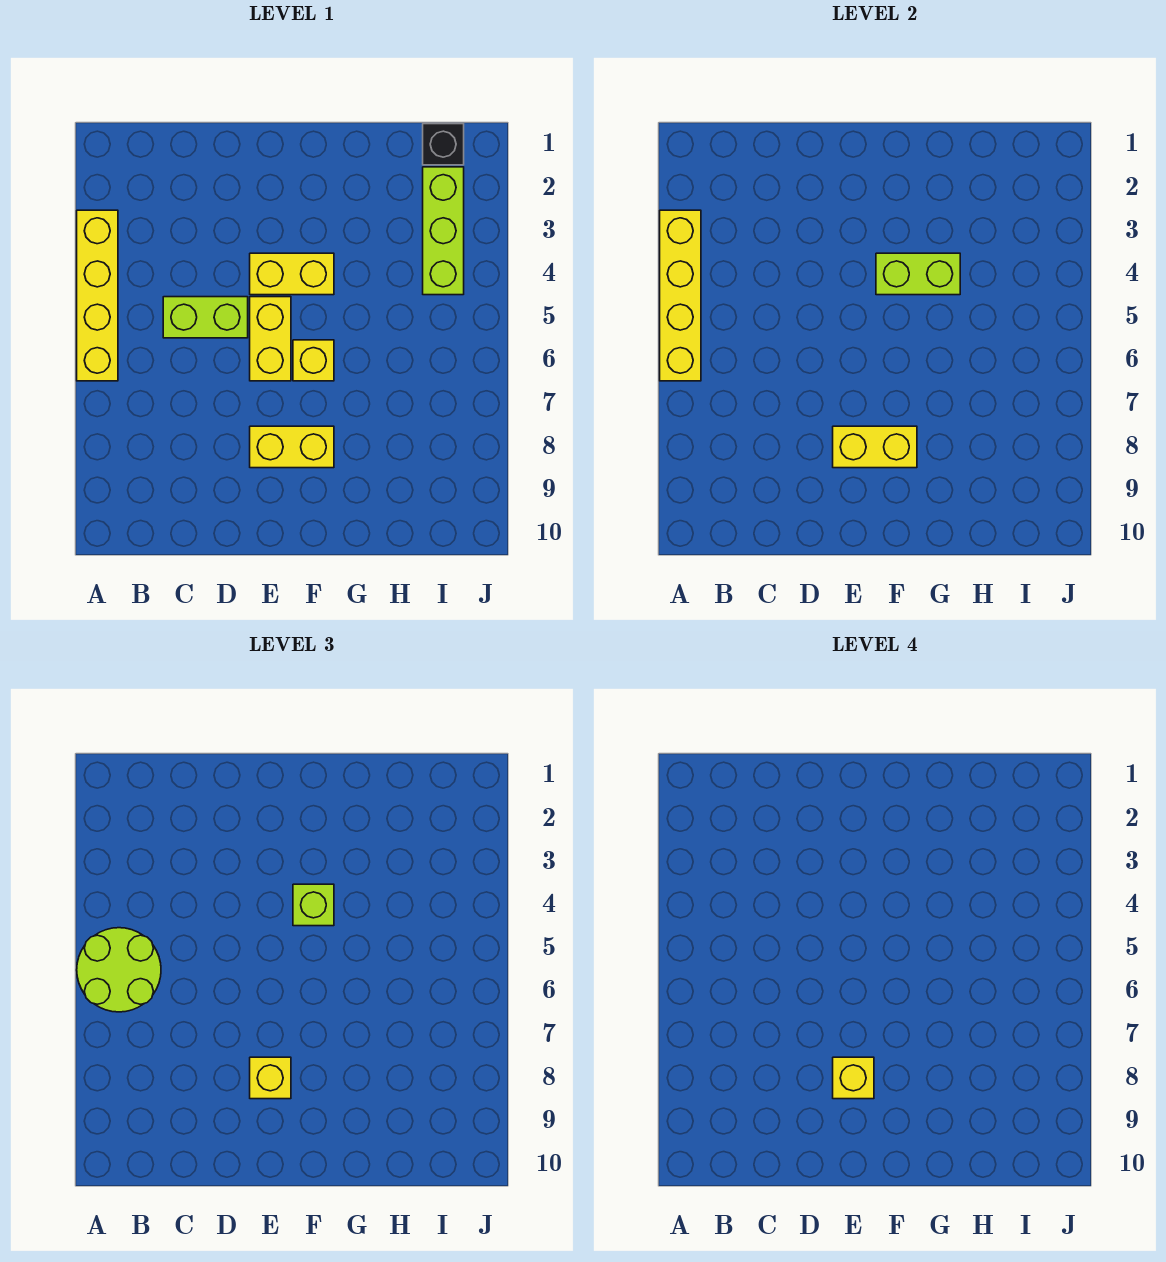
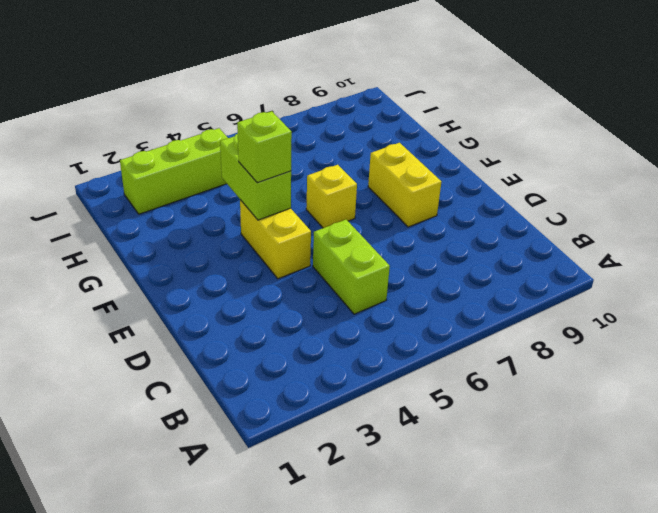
none -> yellow brick A3:A6 level 1
none -> yellow brick E5:E6 level 1
none -> black brick I1 level 1

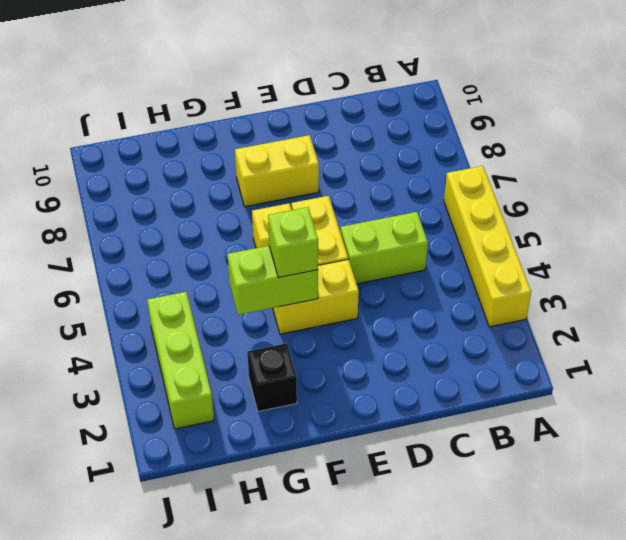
black brick G2 level 1 -> black brick I1 level 1
none -> yellow brick A3:A6 level 2
none -> yellow brick E8:F8 level 2
none -> lime round brick A5:B6 level 3

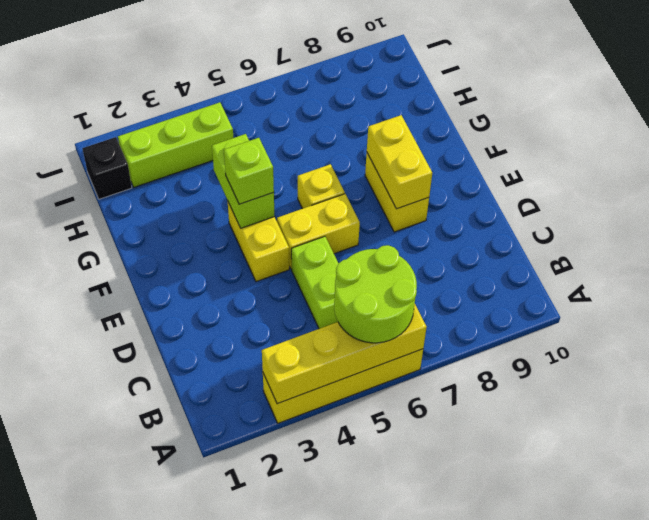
none -> yellow brick E8 level 3
none -> yellow brick E8 level 4

